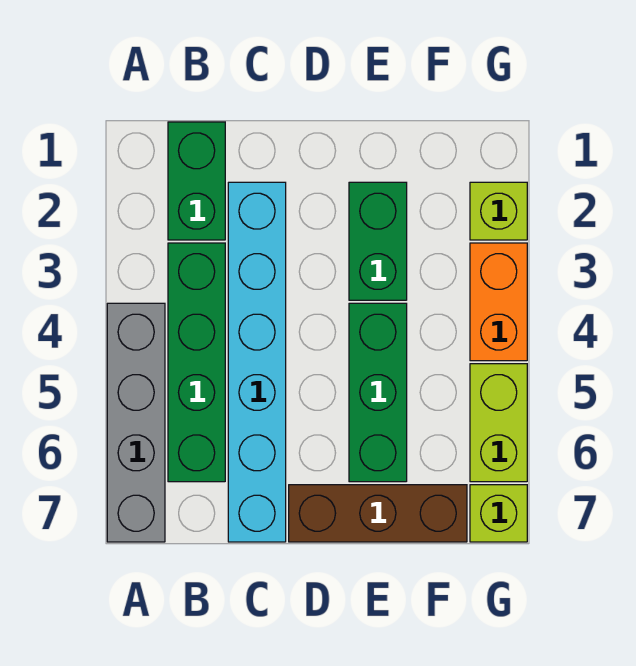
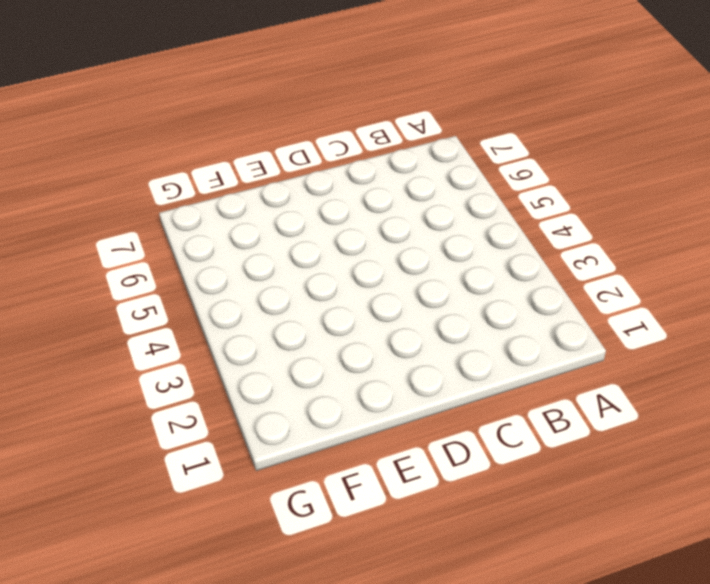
none -> grey brick A4:A7 level 1
none -> green brick B1:B2 level 1

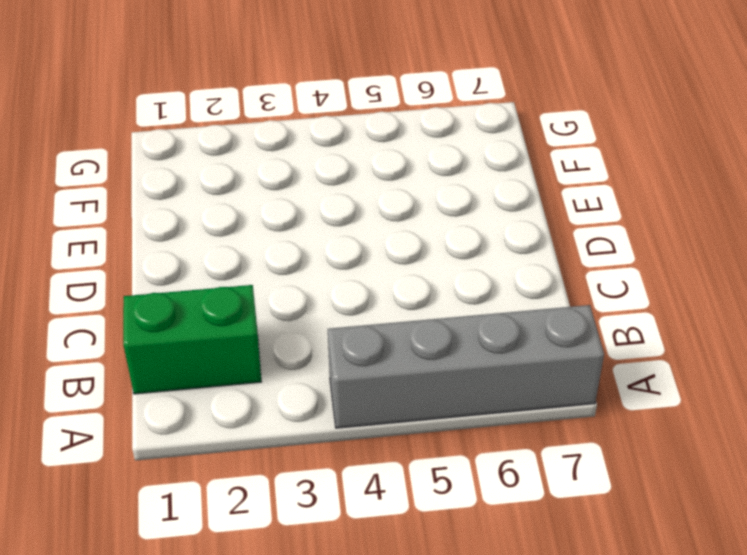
none -> green brick B3:B6 level 1
none -> cyan brick C2:C7 level 1

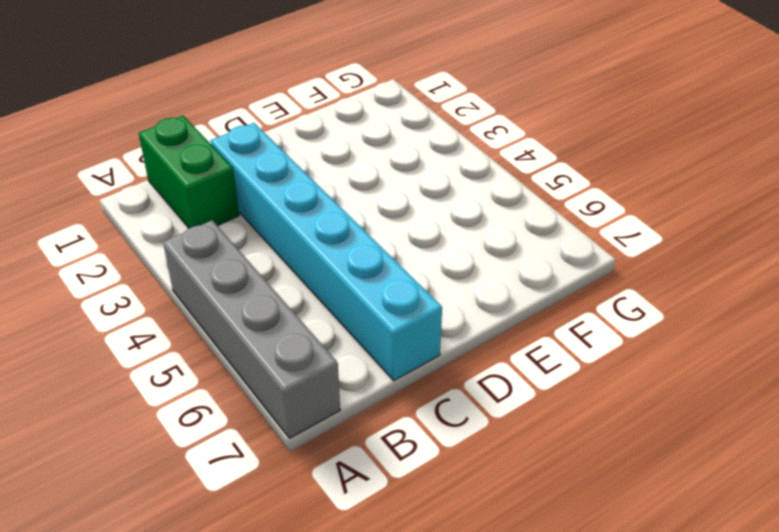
none -> green brick B3:B6 level 1
none -> brown brick D7:F7 level 1

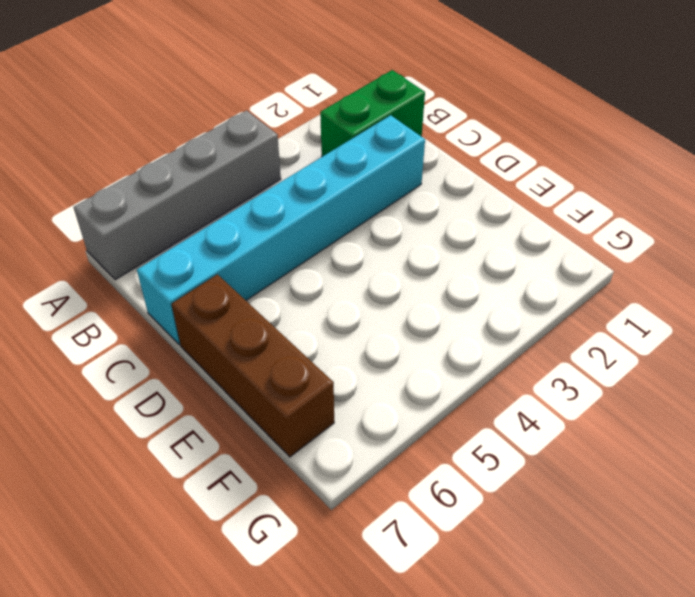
none -> green brick B3:B6 level 1
none -> green brick E2:E3 level 1

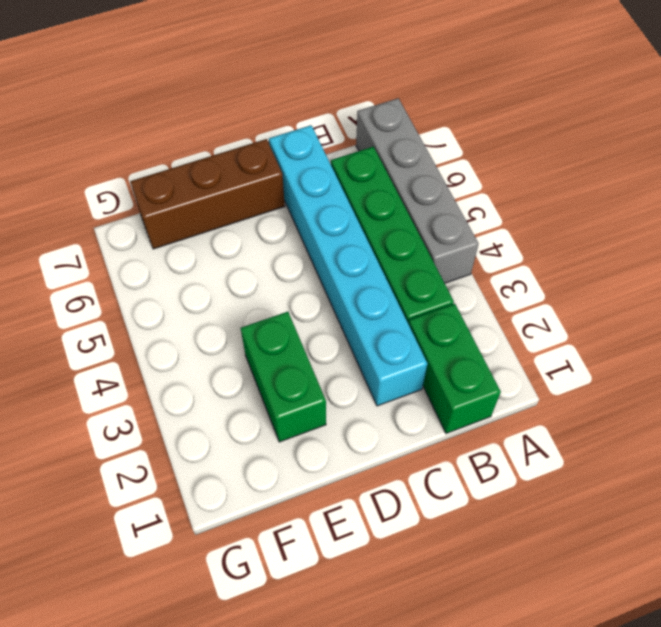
none -> green brick E4:E6 level 1
none -> lime brick G2 level 1

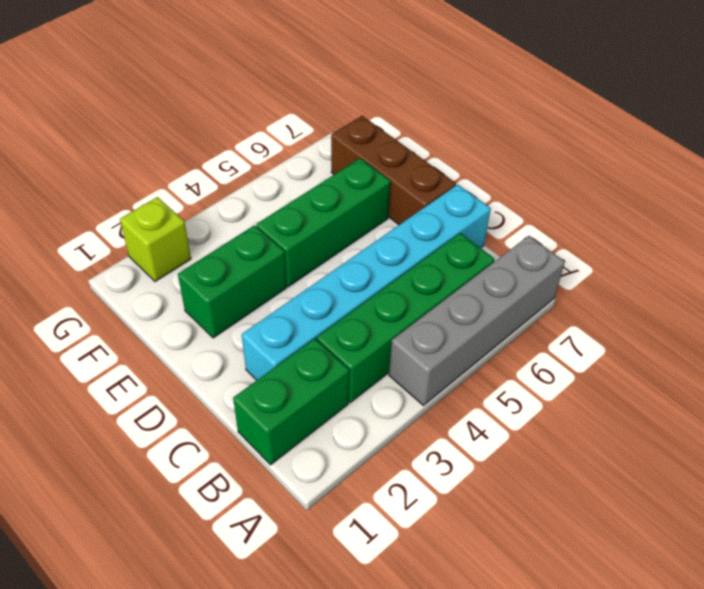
none -> orange brick G3:G4 level 1
none -> lime brick G5:G6 level 1

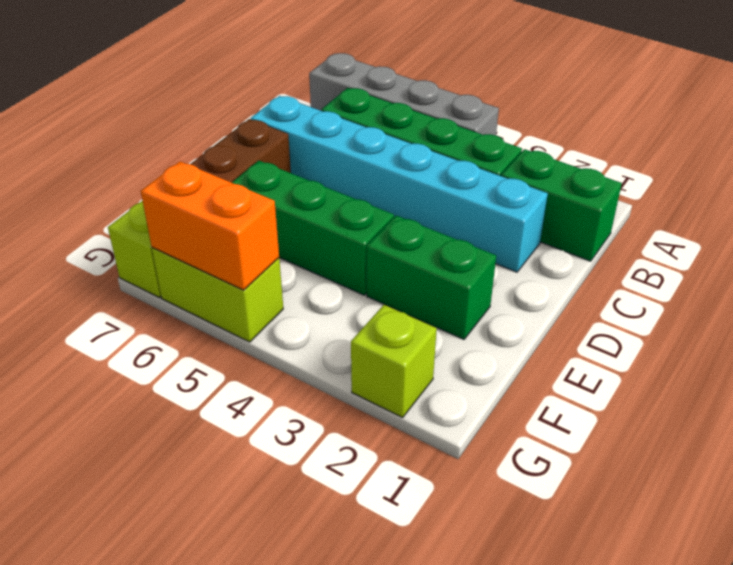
orange brick G5:G6 level 2 -> orange brick G3:G4 level 1

